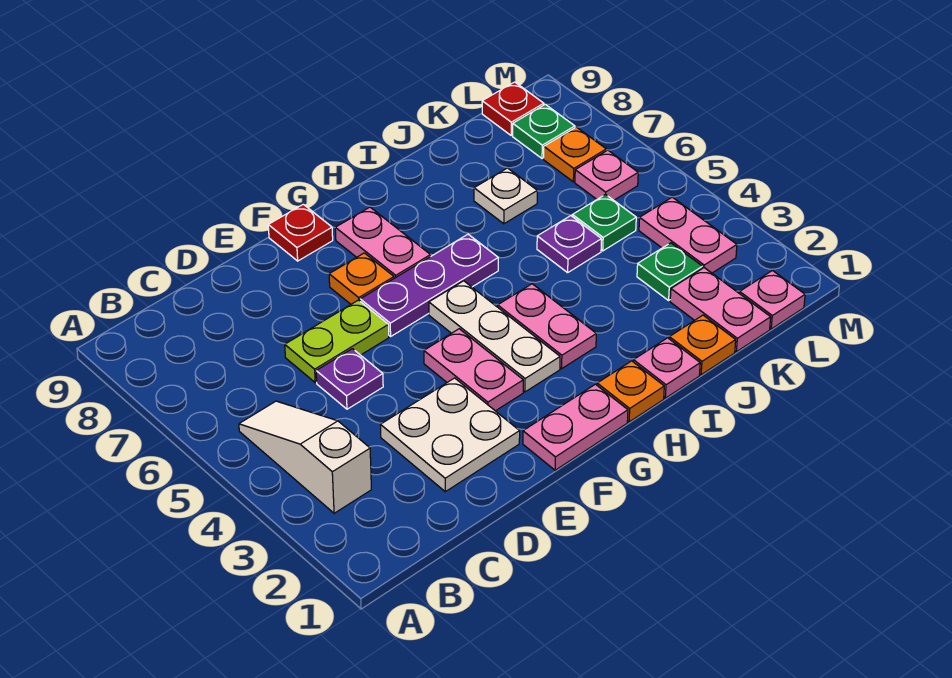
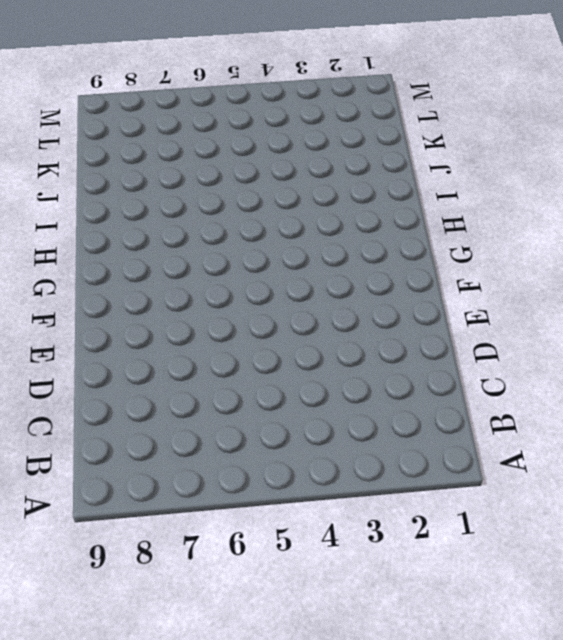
none -> white slope B3:B5 level 1 top 3
none -> white plate D2:E3 level 1
none -> purple plate D5 level 1

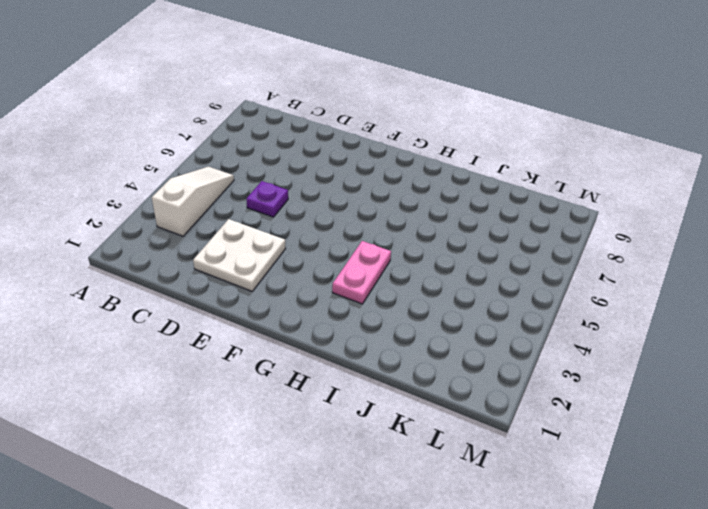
none -> lime plate D6:E6 level 1
none -> pink plate F1:G1 level 1
none -> pink plate F3:F4 level 1

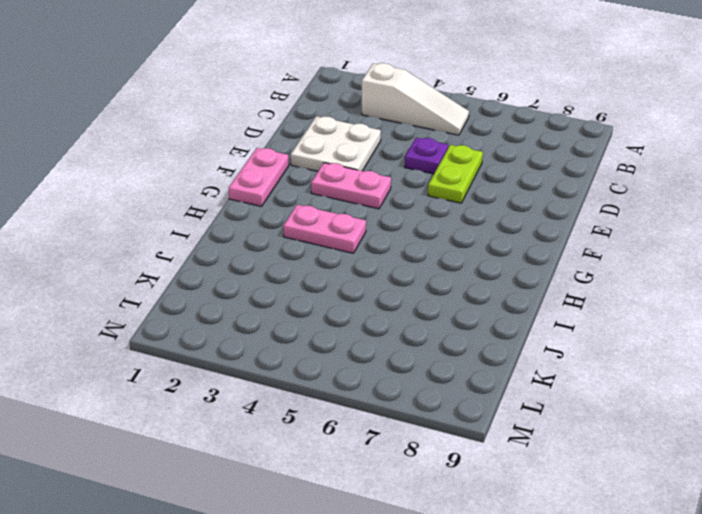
none -> purple plate F6:H6 level 1
none -> orange plate F7 level 1
none -> red plate F9 level 1

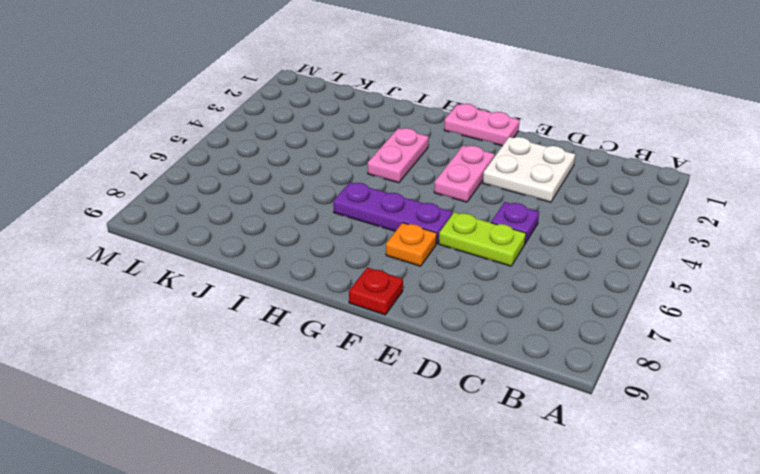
none -> white slope B3:B5 level 1 top 3
none -> white plate G3:G5 level 1
none -> pink plate G7:G8 level 1

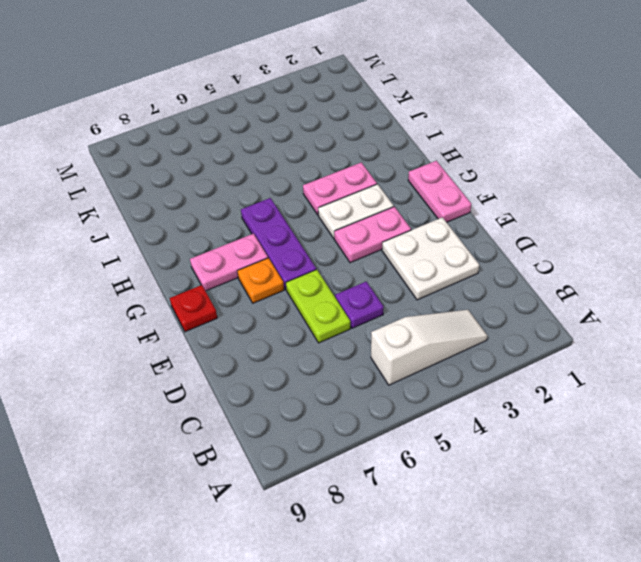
white slope B3:B5 level 1 top 5 -> white slope B3:B5 level 1 top 3
white plate G3:G4 level 1 -> white plate G3:G5 level 1
none -> orange plate H1 level 1
none -> pink plate I1 level 1
none -> orange plate J1 level 1

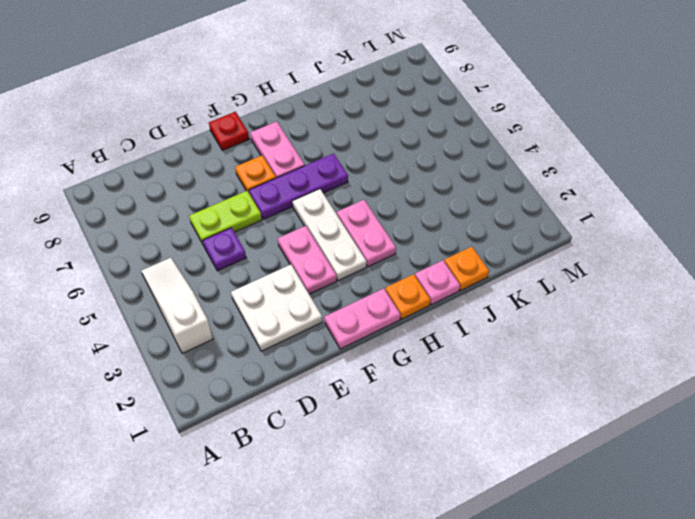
none -> purple plate J5 level 1
none -> white plate J7 level 1
none -> pink plate K1:K2 level 1

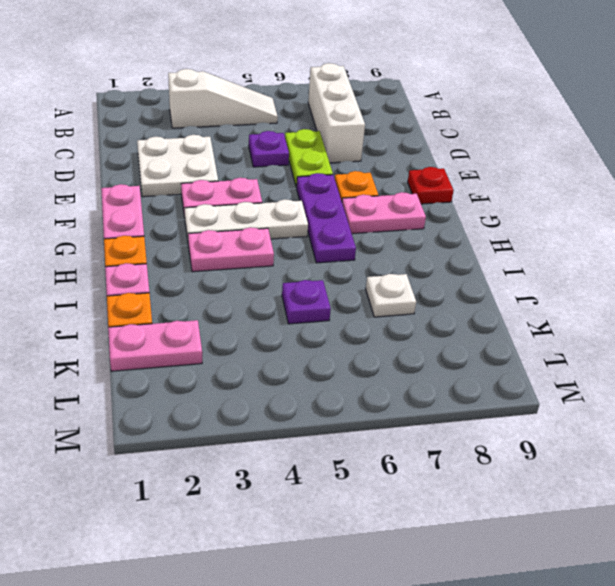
white brick B7:D7 level 1 -> none
none -> green plate K3 level 1
none -> green plate K5 level 1
none -> pink plate L1 level 1

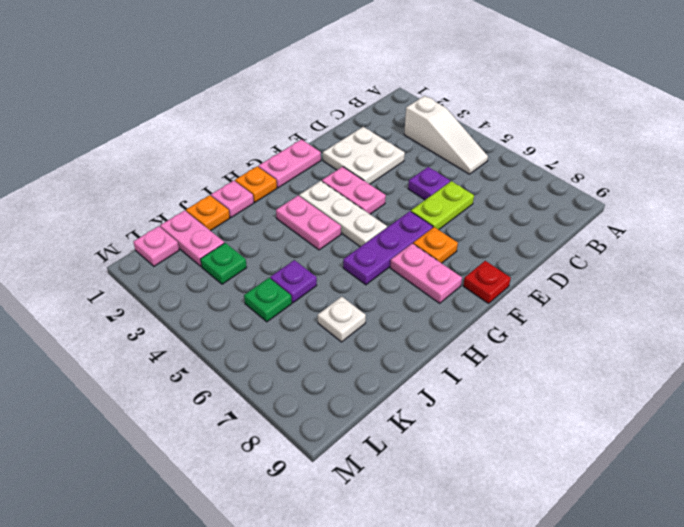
none -> pink plate L3:L4 level 1
none -> pink plate L6 level 1
none -> orange plate L7 level 1

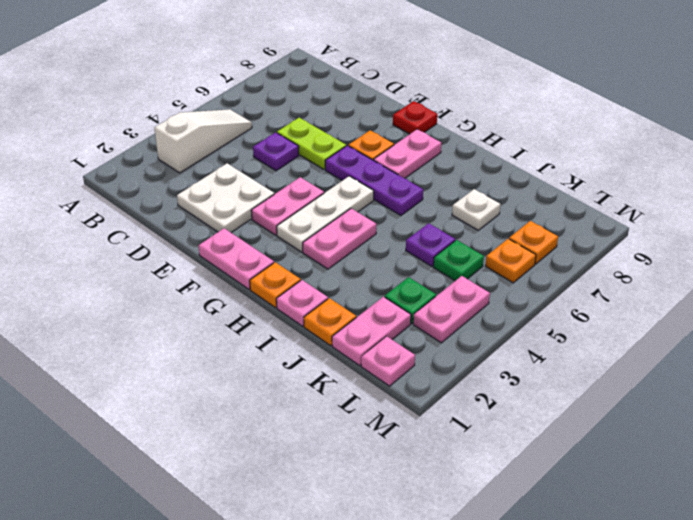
orange plate L6 level 1 -> pink plate L6 level 1
none -> green plate L8 level 1
none -> red plate L9 level 1

